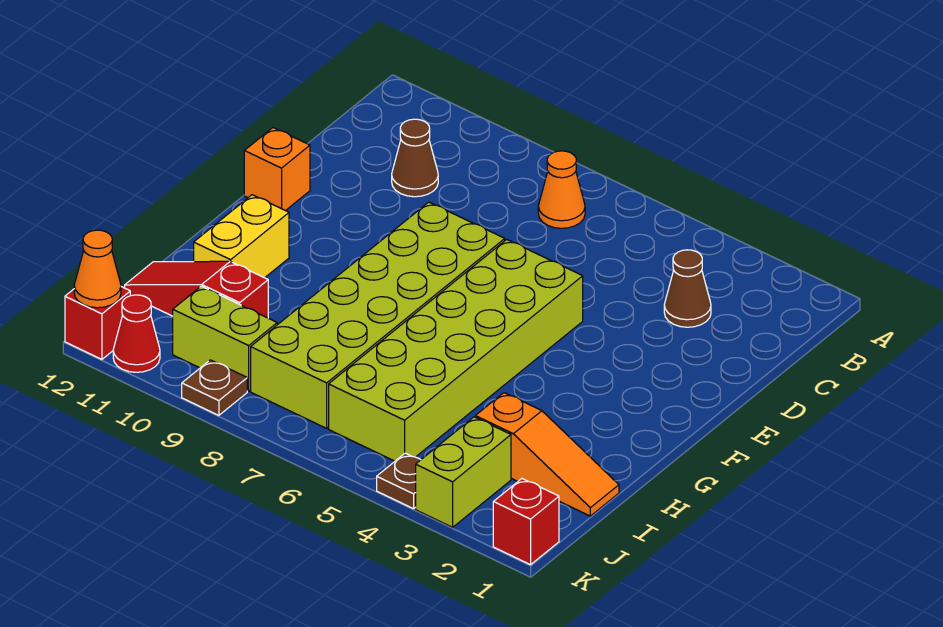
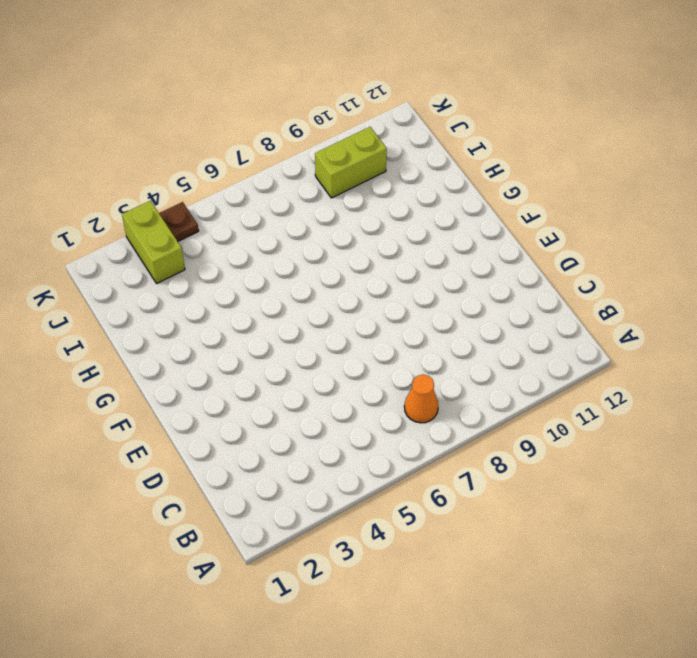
none -> brown cone C3 level 1
none -> brown cone C10 level 1
none -> lime brick E5:J6 level 1

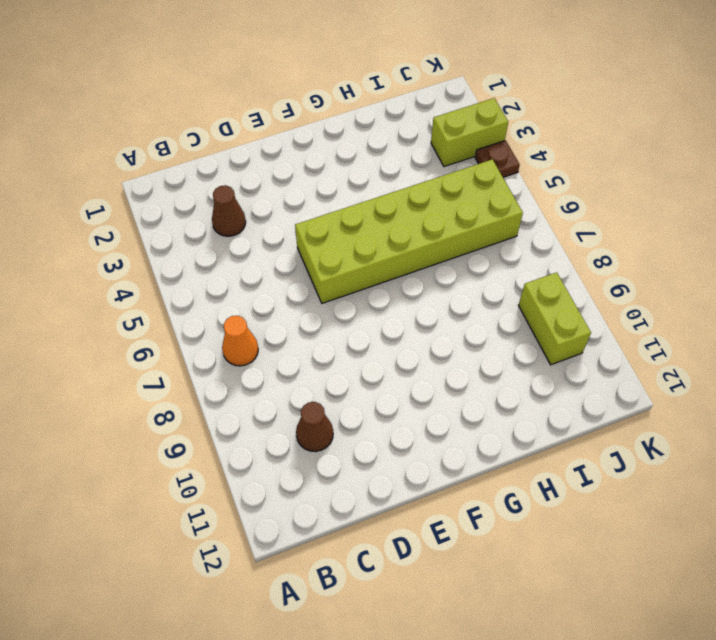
none -> lime brick E7:J8 level 1
none -> orange brick E12 level 1
none -> yellow brick G11:H11 level 1

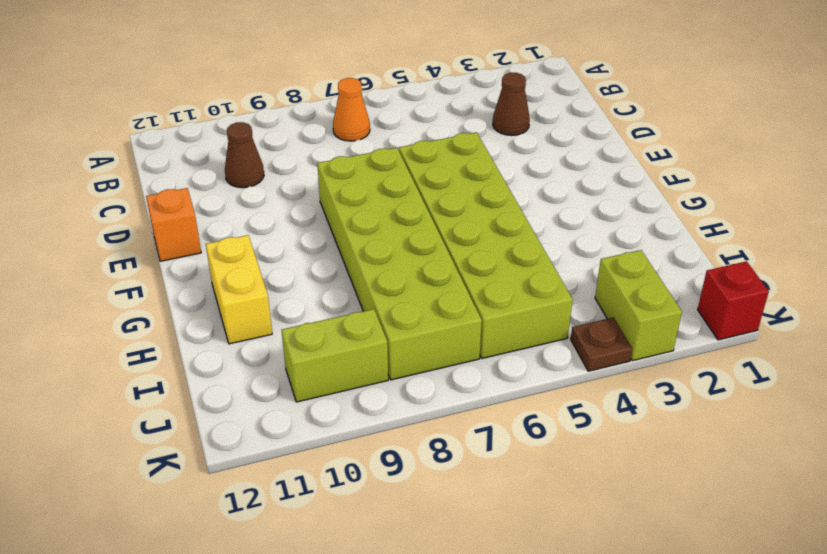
none -> orange slope I1:I3 level 1 top 3
none -> red slope I10:I12 level 1 top 10
none -> brown plate K9 level 1

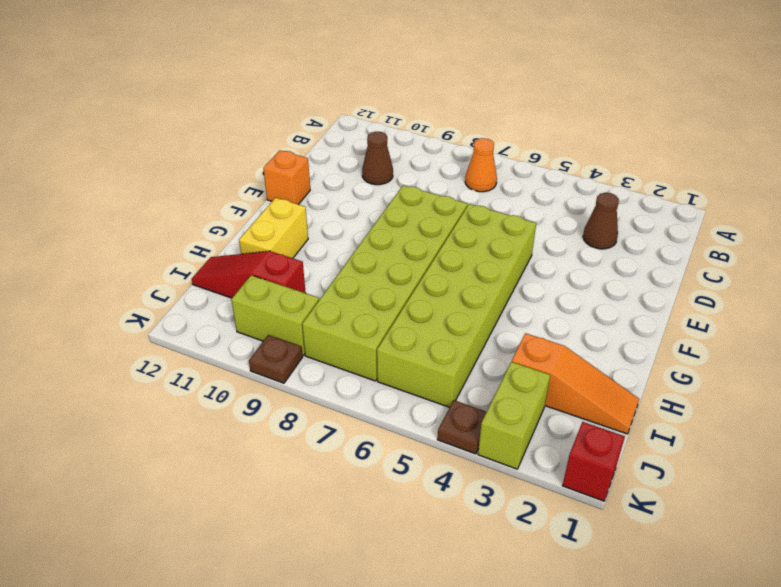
none -> red cone K11 level 1
none -> red brick K12 level 1
none -> orange cone K12 level 2

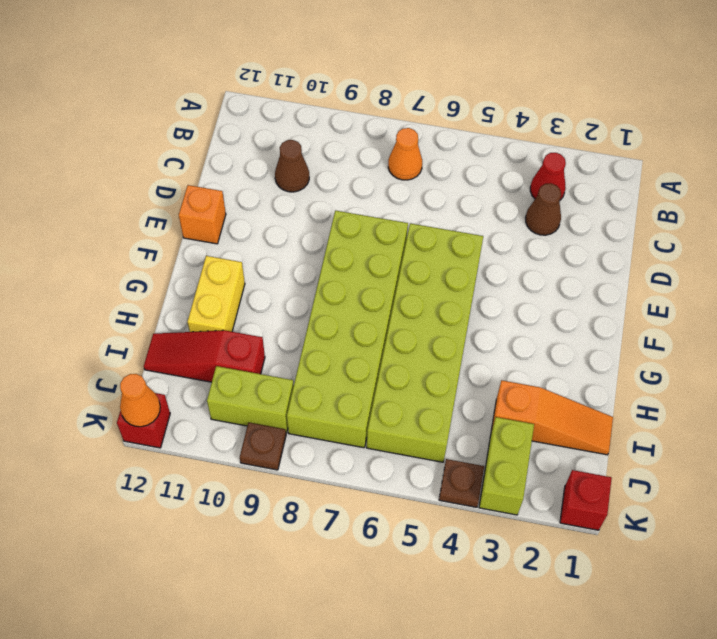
red cone B3 level 1 -> red cone K11 level 1

